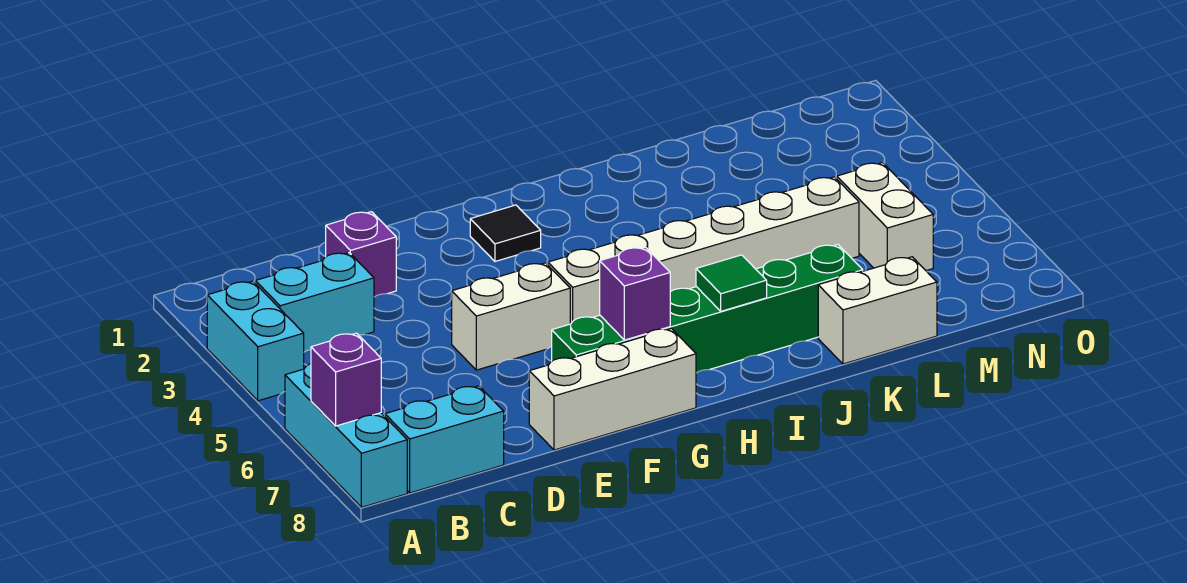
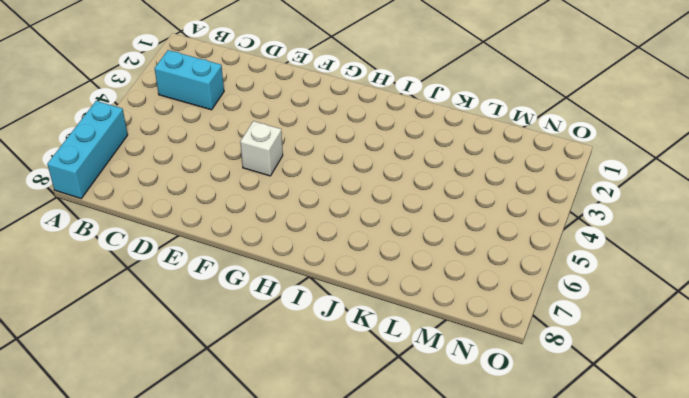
white brick F5 level 1 -> white brick E5:F5 level 1
none -> cyan brick A3:A4 level 1
none -> cyan brick B8:C8 level 1
none -> purple brick D2 level 1

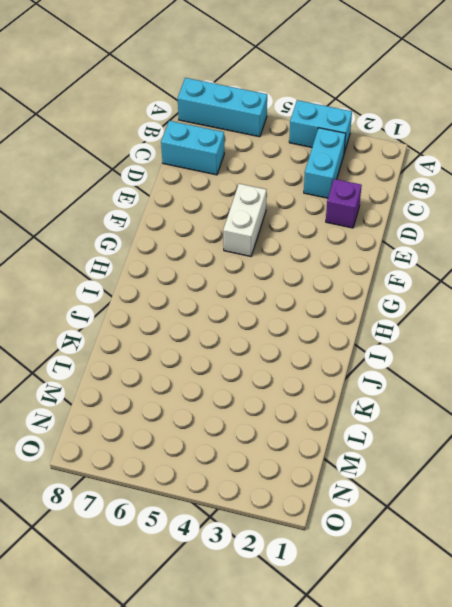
cyan brick C7:C8 level 1 -> cyan brick B8:C8 level 1
none -> white brick E8:G8 level 1
none -> green brick F7:K7 level 1
none -> black tile G2 level 1

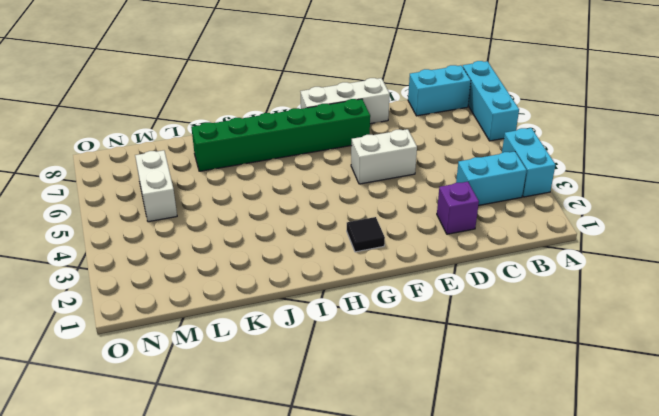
none -> white brick G5:L5 level 1
none -> white brick K8:L8 level 1
none -> purple brick A7 level 2

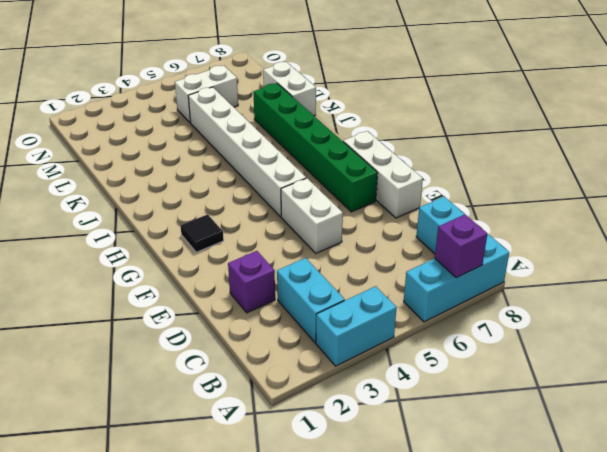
none -> purple brick G7 level 2
none -> green tile I7 level 2

